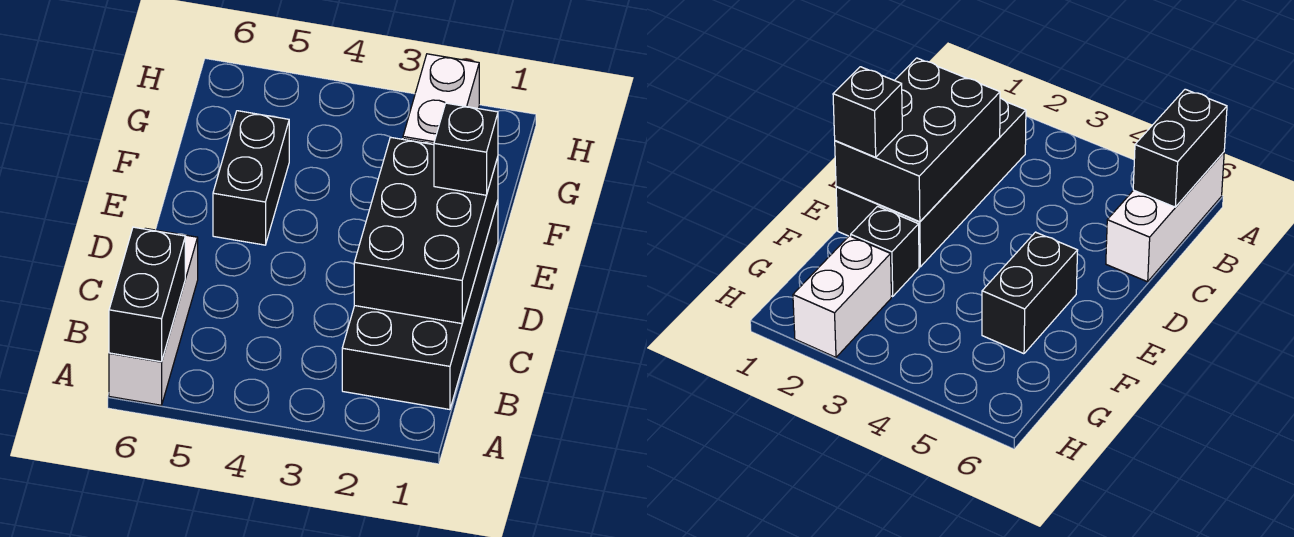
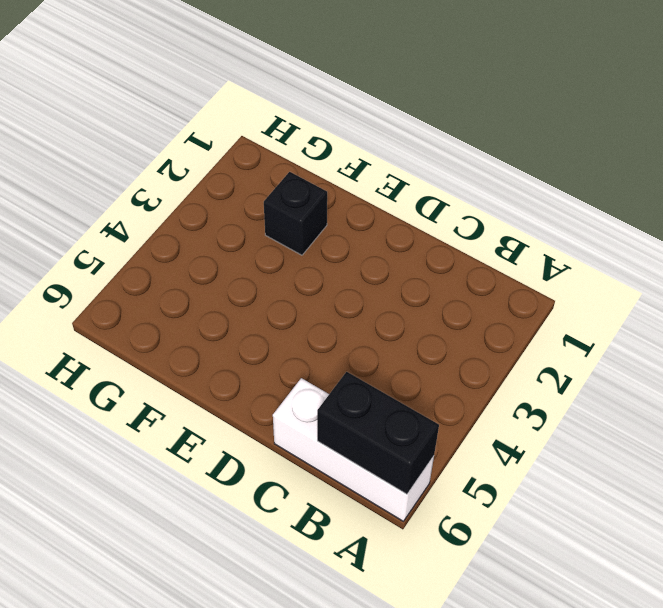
none -> black brick B1:E2 level 1
none -> black brick E5:F5 level 1

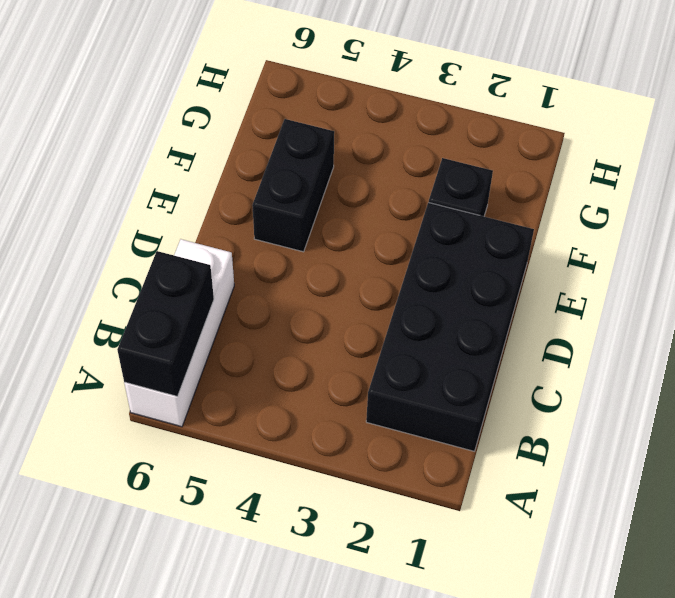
none -> white brick G2:H2 level 1
none -> black brick C1:E2 level 2

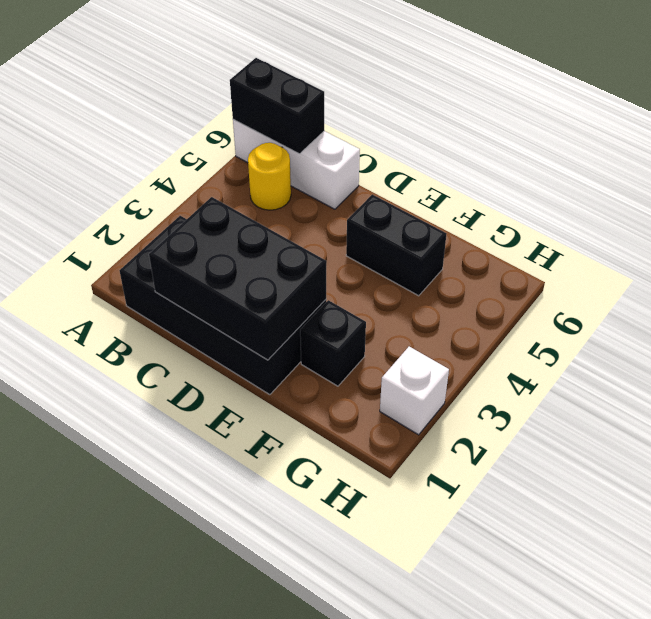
yellow round brick B5 level 1 -> none
white brick H2 level 1 -> white brick G2:H2 level 1
none -> black brick E1 level 3

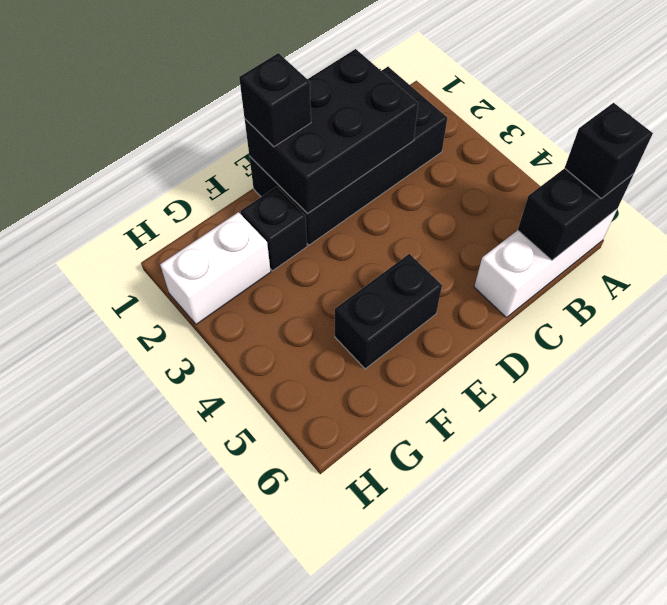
black brick A6 level 3 -> none

